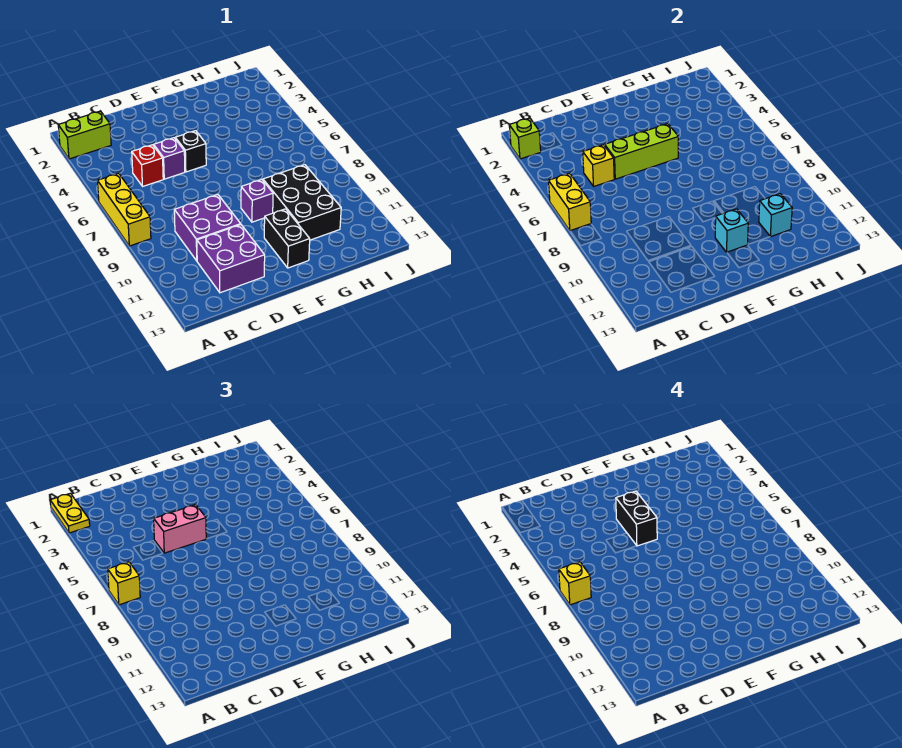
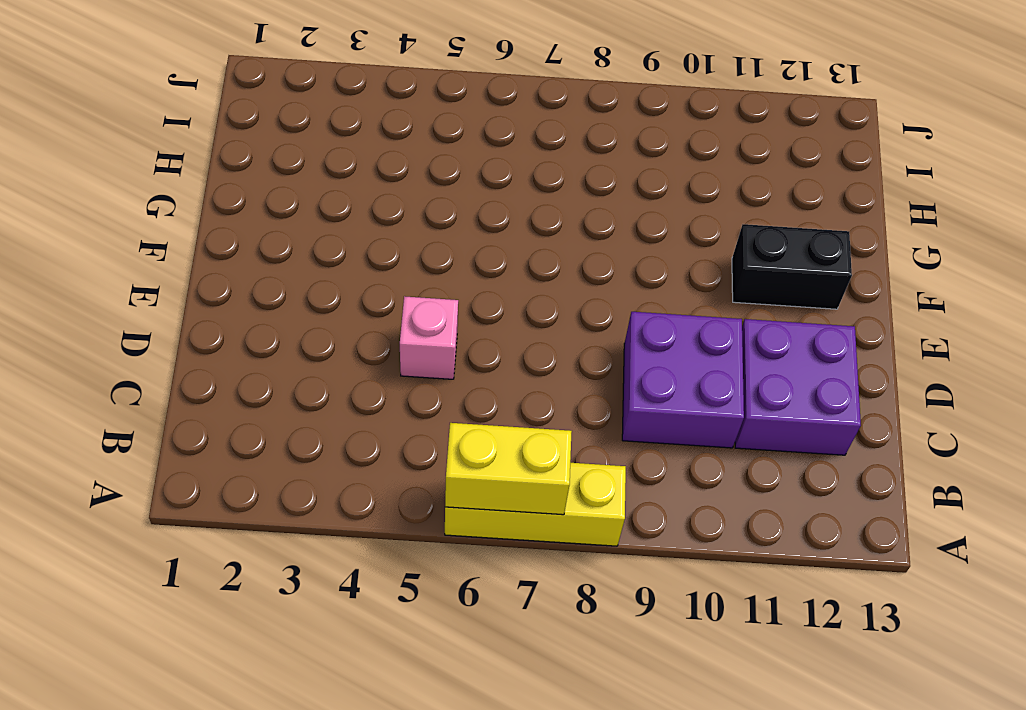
pink brick D5 level 1 -> purple brick D5 level 1
none -> lime brick A2:B2 level 1
none -> red brick C5 level 1
none -> black brick E5 level 1

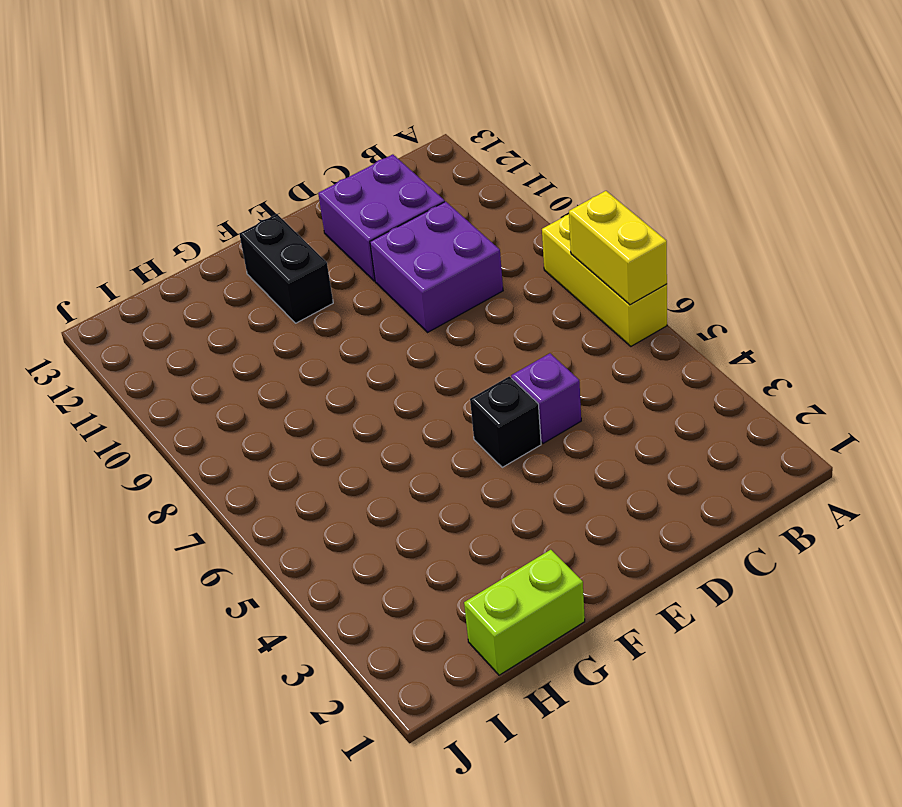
lime brick G1:H1 level 1 -> lime brick A2:B2 level 1
none -> red brick C5 level 1
none -> purple brick F9 level 1
none -> black brick G9:H11 level 1

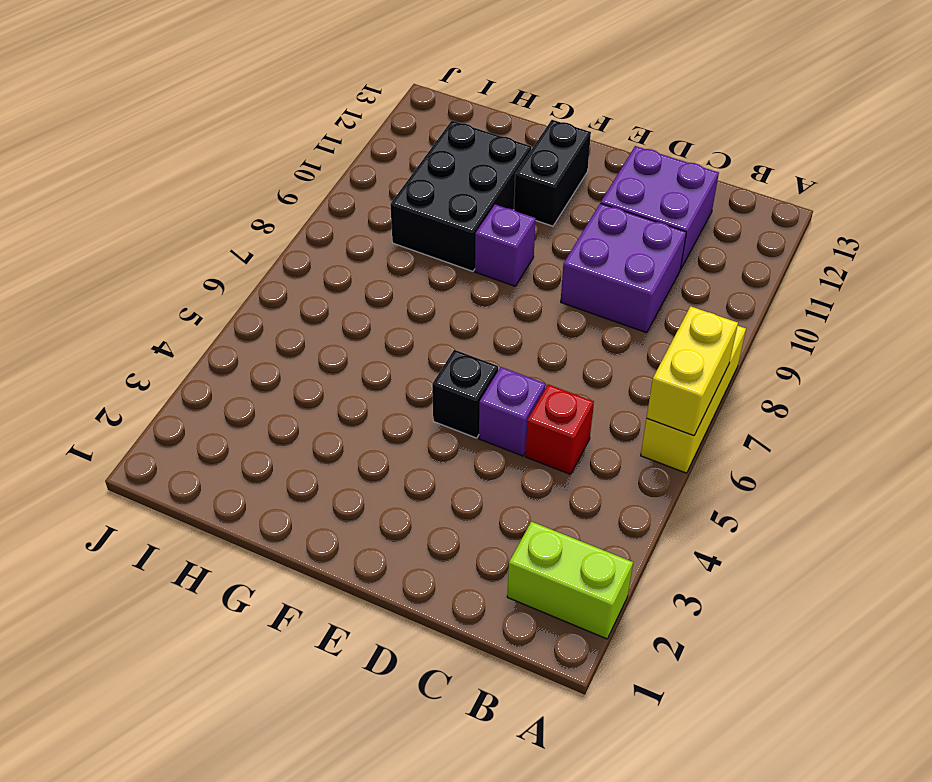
none -> lime brick A2 level 2
none -> yellow brick C5 level 2
none -> lime brick D5:F5 level 2

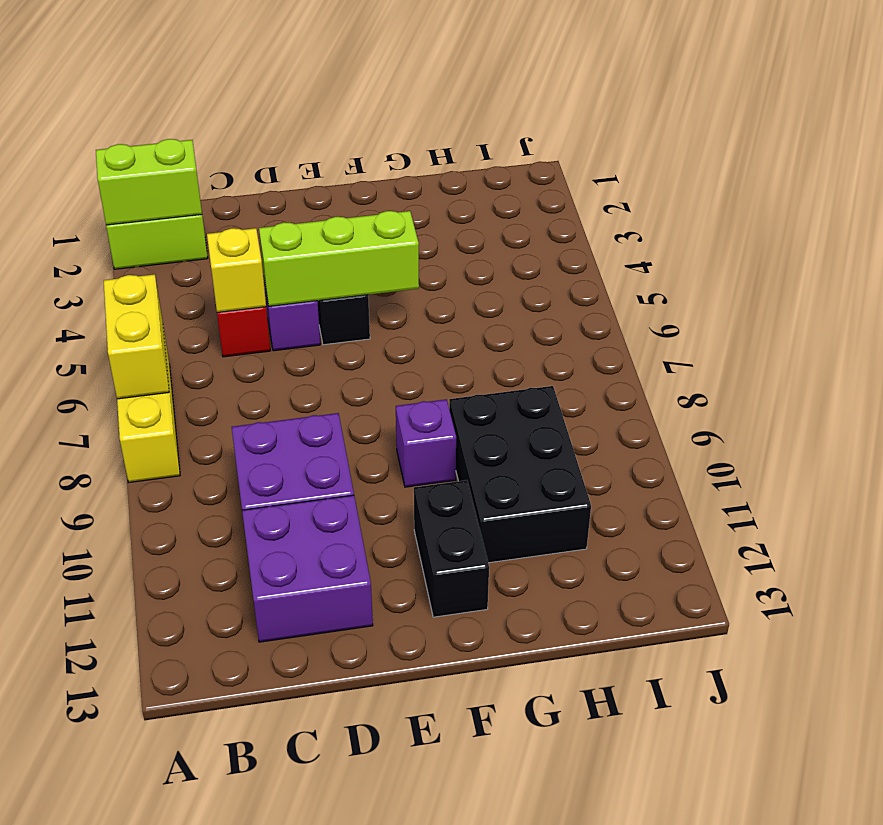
lime brick A2:B2 level 2 -> lime brick A2 level 2
none -> cyan brick F11 level 2
none -> cyan brick H11 level 2
none -> yellow plate A1:A2 level 3

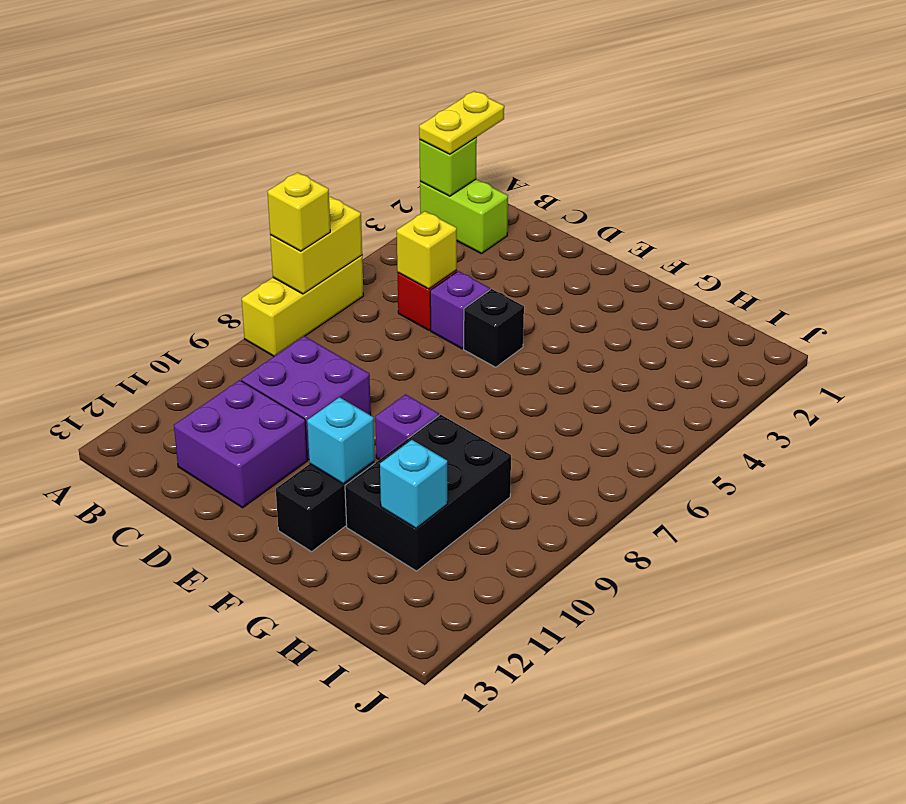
none -> lime brick D5:F5 level 2
none -> pink brick D5:E5 level 3
none -> yellow brick A7 level 4

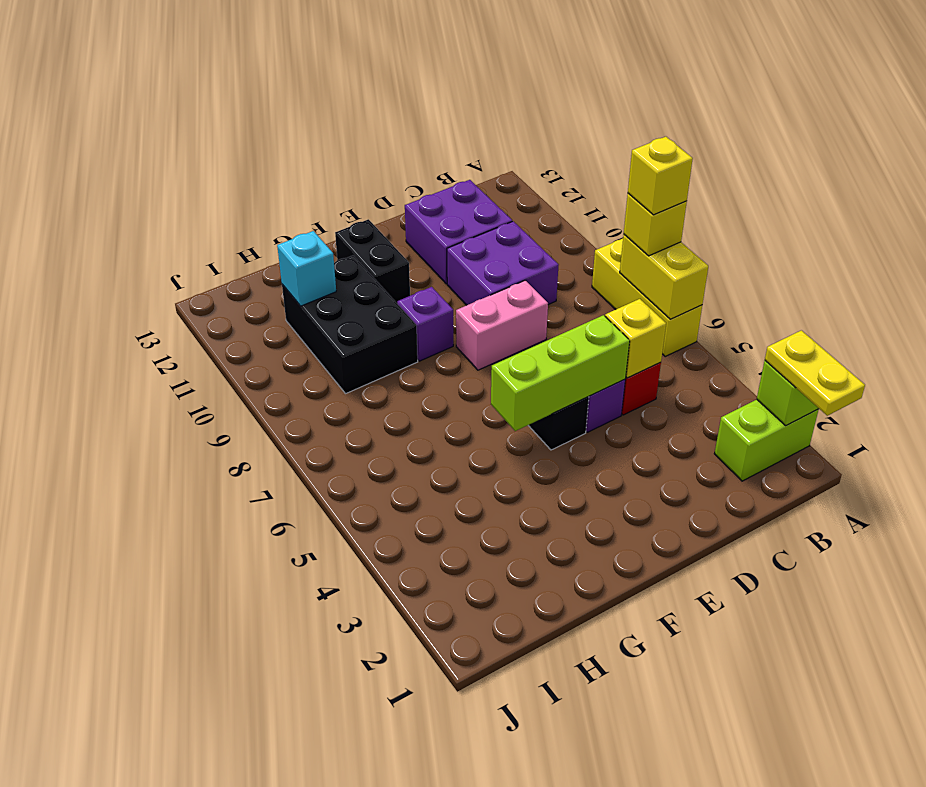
pink brick D8:E8 level 1 -> pink brick D5:E5 level 3
none -> cyan brick F11 level 2
none -> black brick E4:E5 level 4

